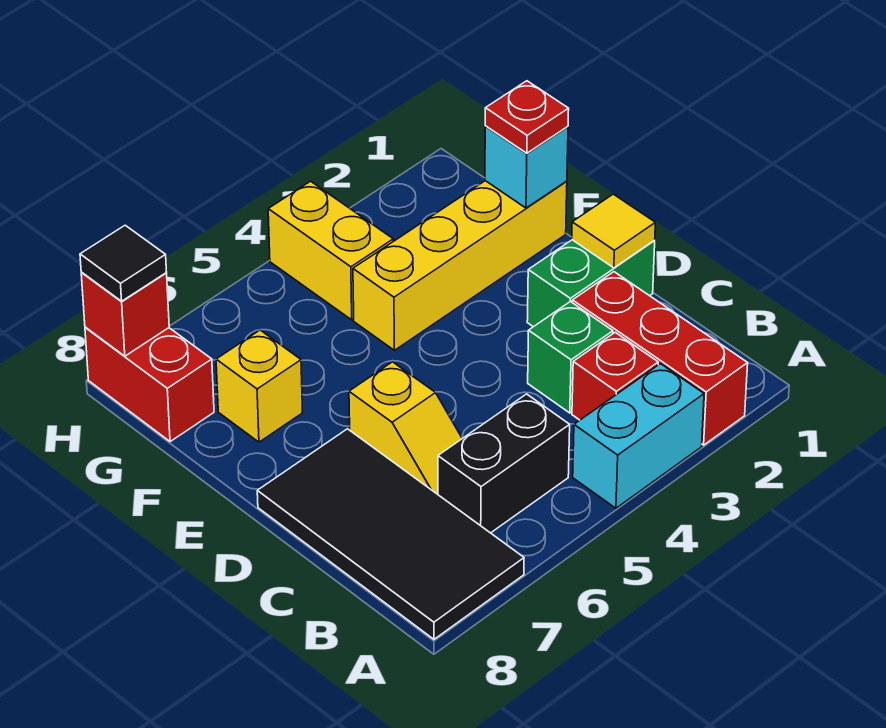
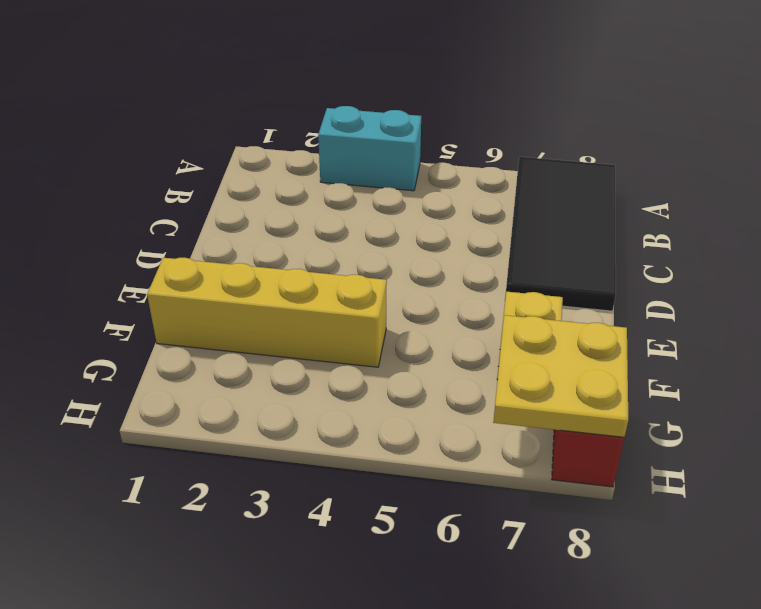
yellow plate G7:H8 level 2 -> red brick H8 level 2
none -> red brick A2:C2 level 1
none -> red brick B3 level 1
none -> black brick B5:B6 level 1

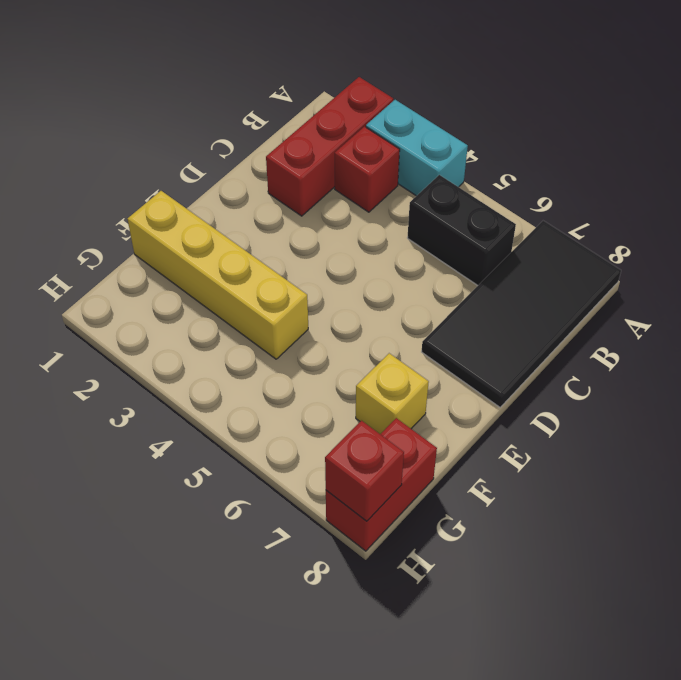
none -> green brick C3 level 1
none -> yellow slope C6:D6 level 1 top D
none -> green brick D1:D2 level 1

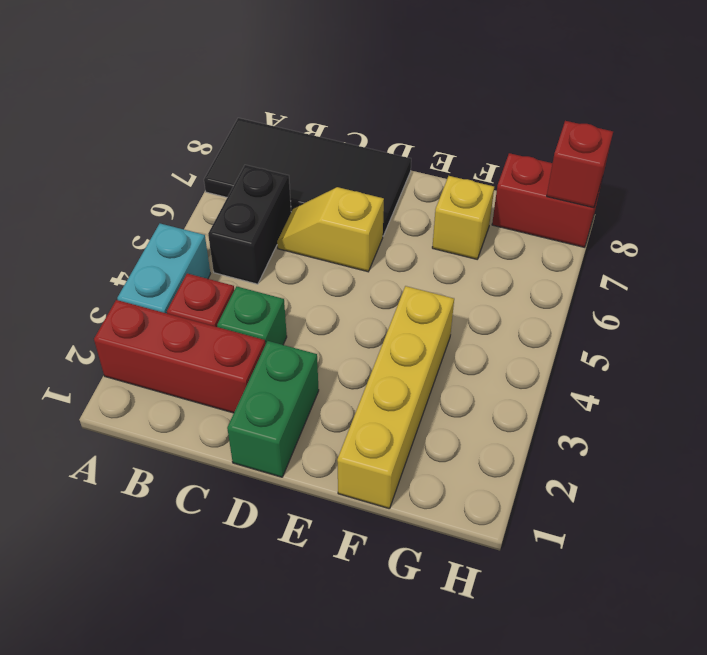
none -> yellow brick G4:H4 level 1
none -> yellow tile D1 level 2
none -> cyan brick F1 level 2

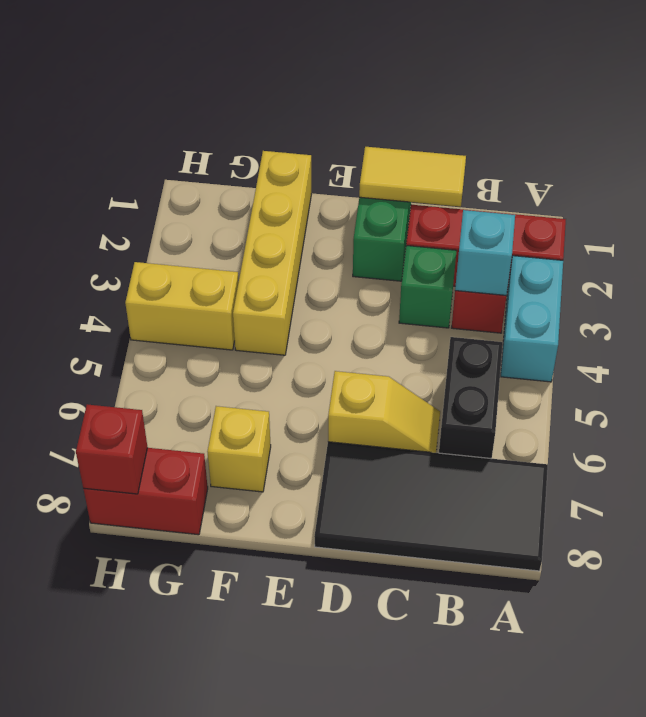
cyan brick B3 level 2 -> cyan brick F1 level 2
yellow tile C1:D1 level 2 -> yellow tile D1 level 2
none -> red plate F1 level 3
none -> black tile H8 level 3

